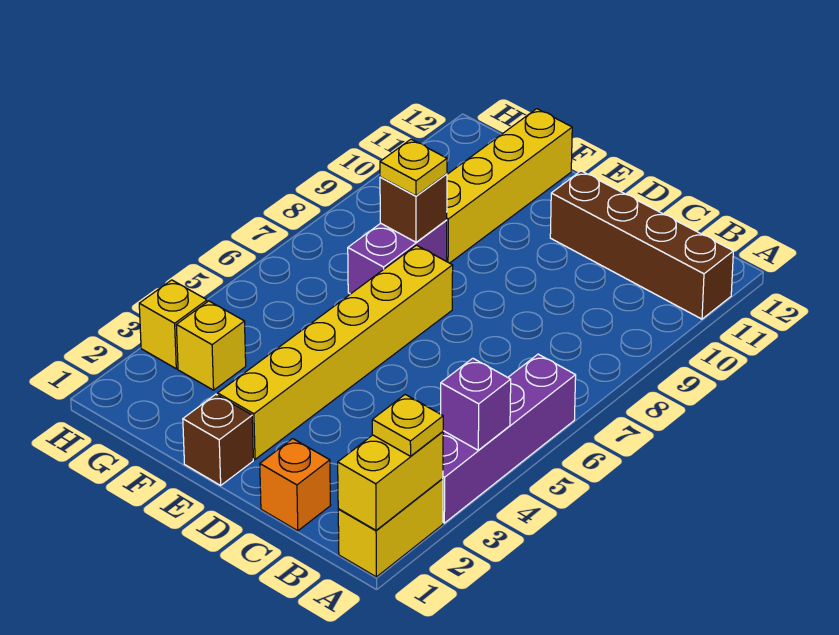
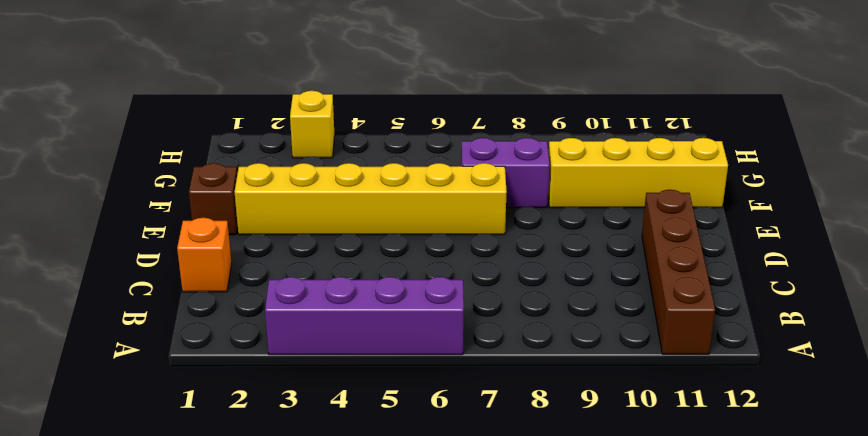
none -> yellow brick A1:A2 level 1
none -> yellow brick G3 level 1
none -> yellow brick A1:A2 level 2

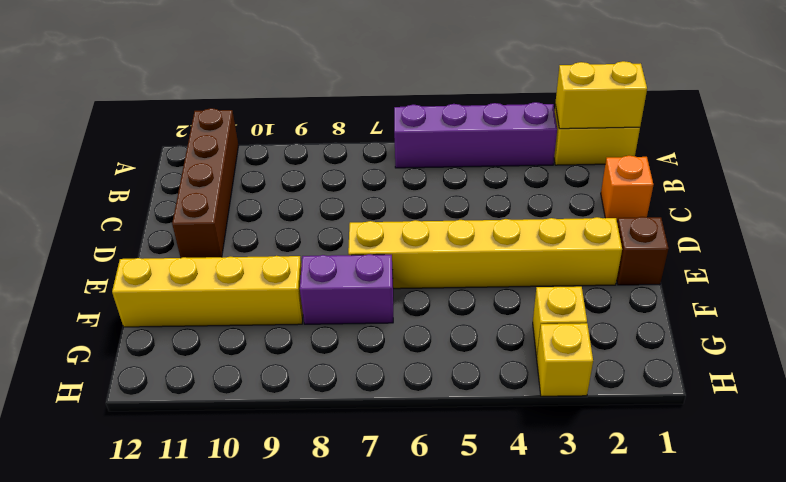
none -> purple brick A4 level 2
none -> brown brick F8 level 2
none -> yellow plate A2 level 3

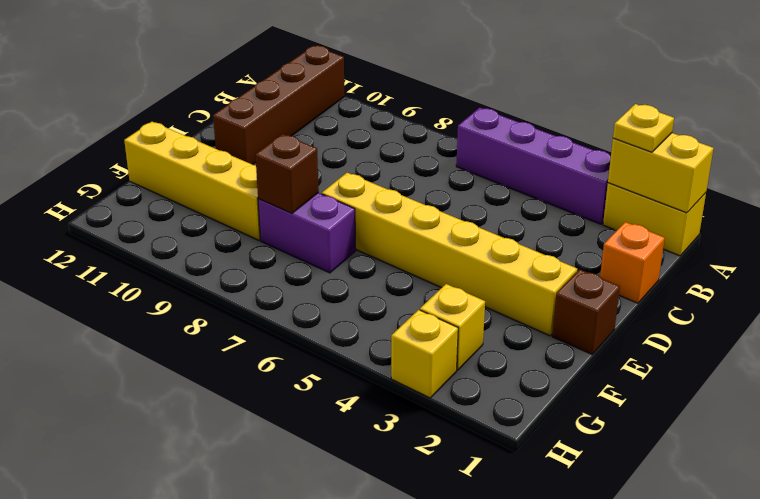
none -> purple brick A4 level 2
none -> yellow plate F8 level 3

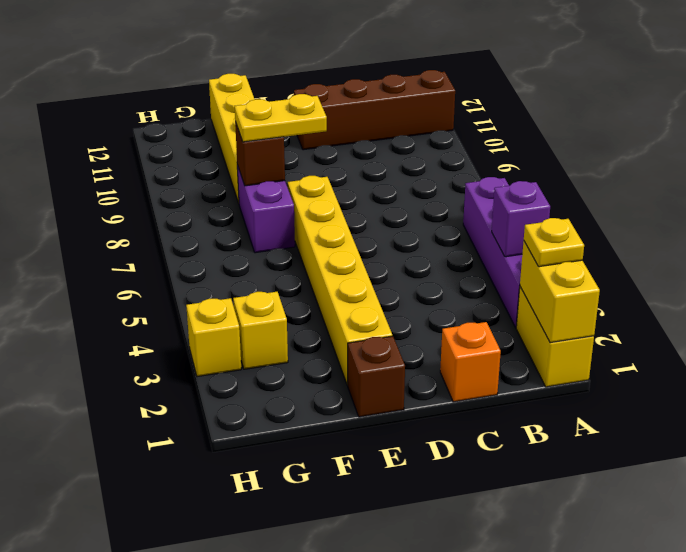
yellow plate E8:F8 level 3 -> yellow plate F8 level 3

